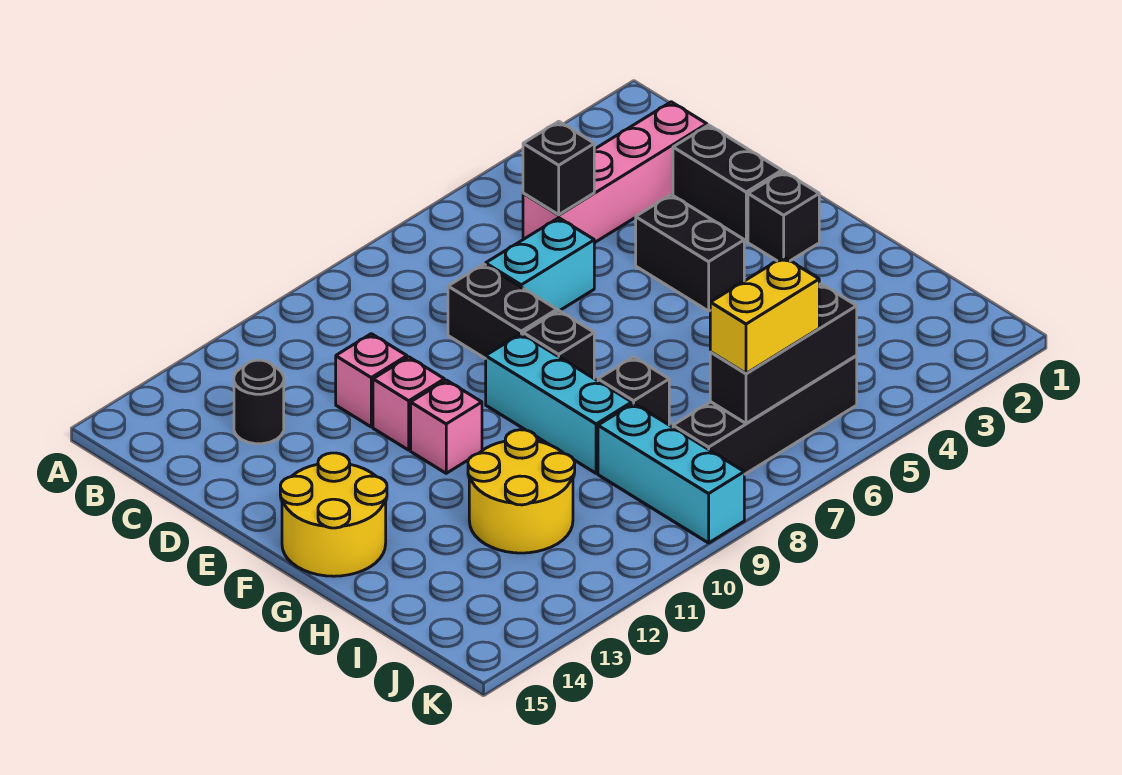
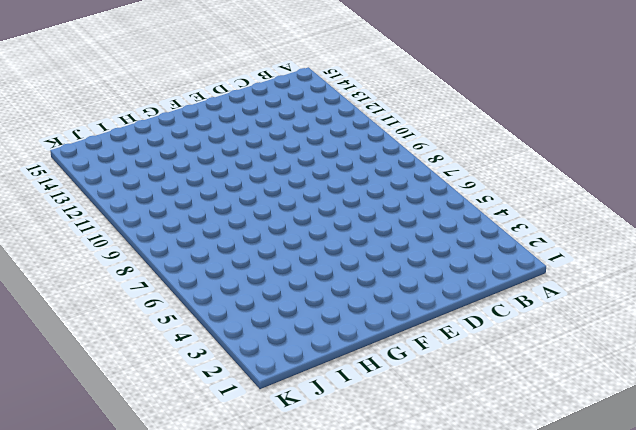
none -> pink brick C2:C5 level 1
none -> black round brick C13 level 1
none -> black brick D2:E2 level 1

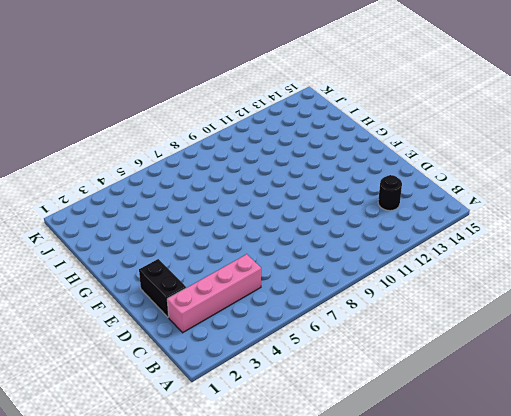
none -> cyan brick D6:D7 level 1
none -> black brick D8:E8 level 1
none -> pink brick D11 level 1

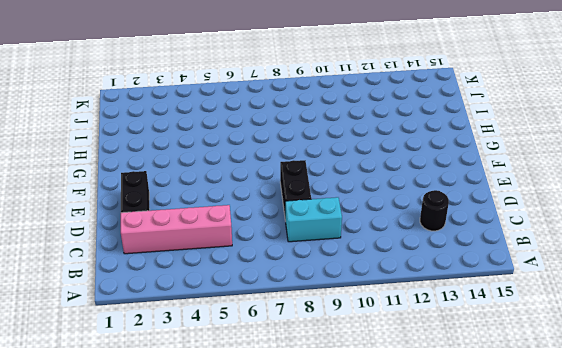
cyan brick C8:C9 level 1 -> cyan brick D6:D7 level 1
none -> pink brick D11 level 1
none -> black brick E4:F4 level 1
none -> pink brick E11 level 1

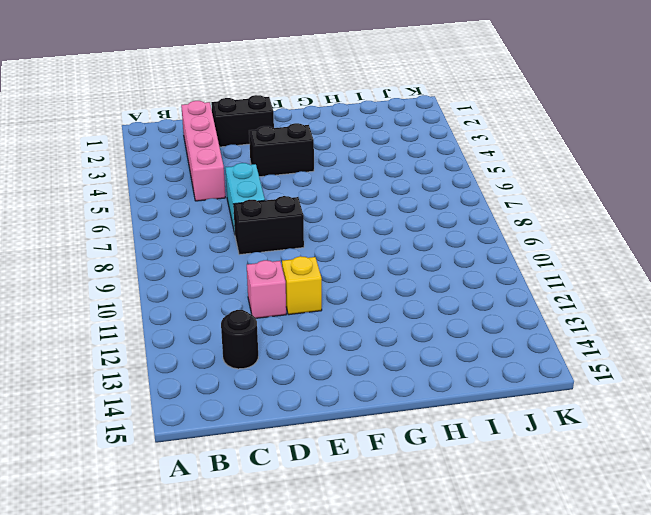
yellow brick E11 level 1 -> pink brick E11 level 1
none -> black brick F2 level 1
none -> black brick F8 level 1
none -> cyan brick F9:H9 level 1

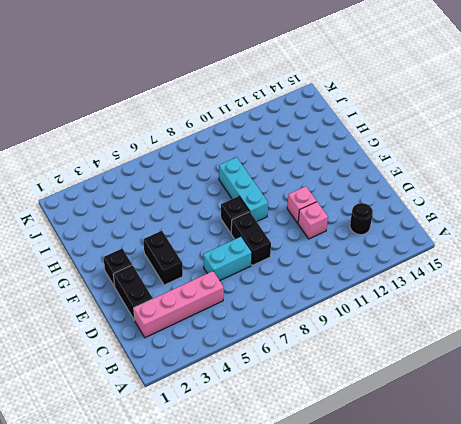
none -> pink brick F11 level 1
none -> yellow round brick F14:G15 level 1
none -> black brick H8 level 1

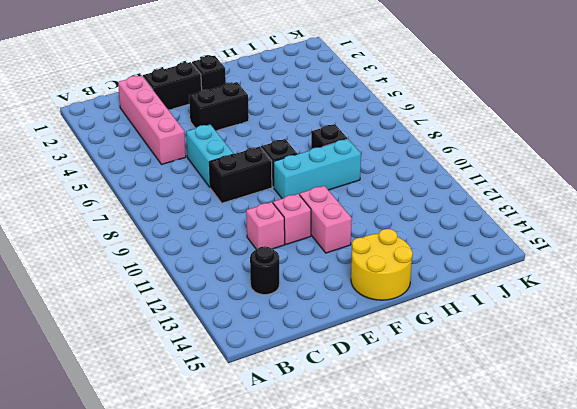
pink brick F11:F12 level 1 -> pink brick F11 level 1
none -> yellow round brick H11:I12 level 1
none -> cyan brick I9:K9 level 1
none -> black brick J5:J8 level 1

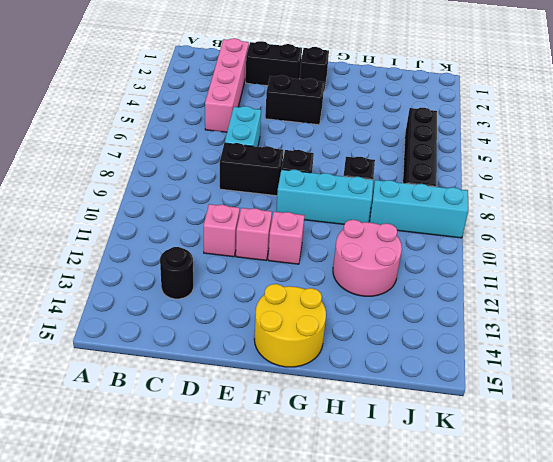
pink round brick H11:I12 level 1 -> yellow round brick H11:I12 level 1
none -> black brick C5 level 2
none -> black brick J5:J7 level 2
none -> yellow brick J6:J7 level 3

